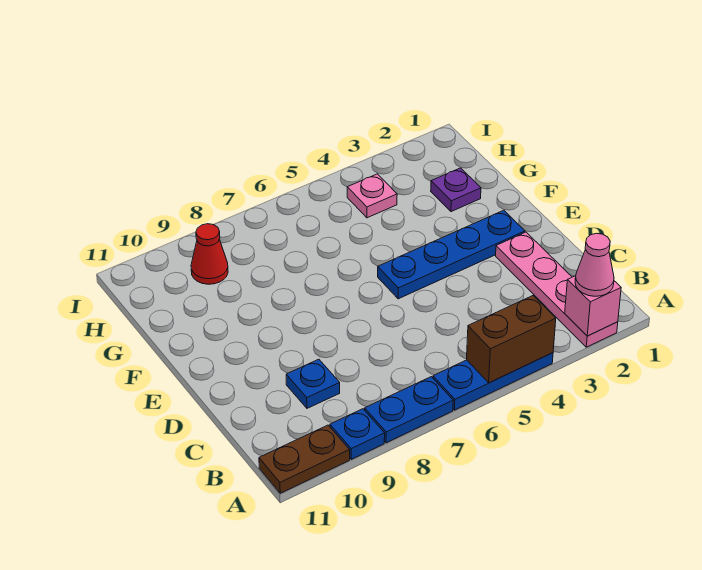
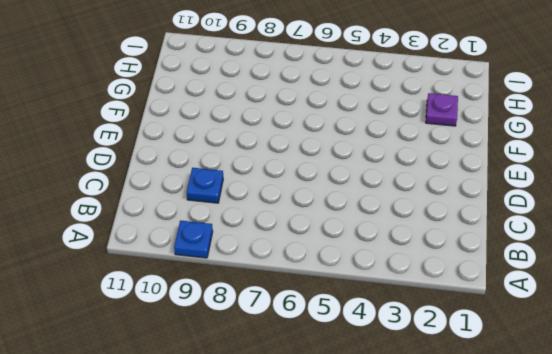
none -> pink plate A2:D2 level 1
none -> blue plate A4:A6 level 1
none -> blue plate A7:A8 level 1

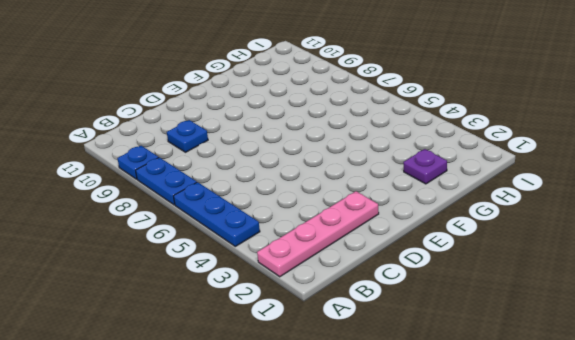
none -> brown plate A10:A11 level 1
none -> blue plate E2:E5 level 1
none -> pink plate H4 level 1

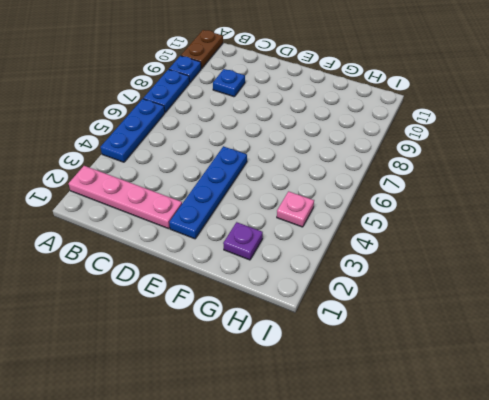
none -> red cone H9 level 1
none -> pink brick A2 level 2
none -> brown brick A4:A5 level 2

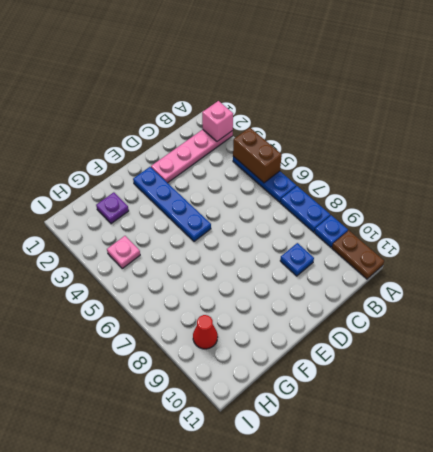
none -> pink cone A2 level 3

